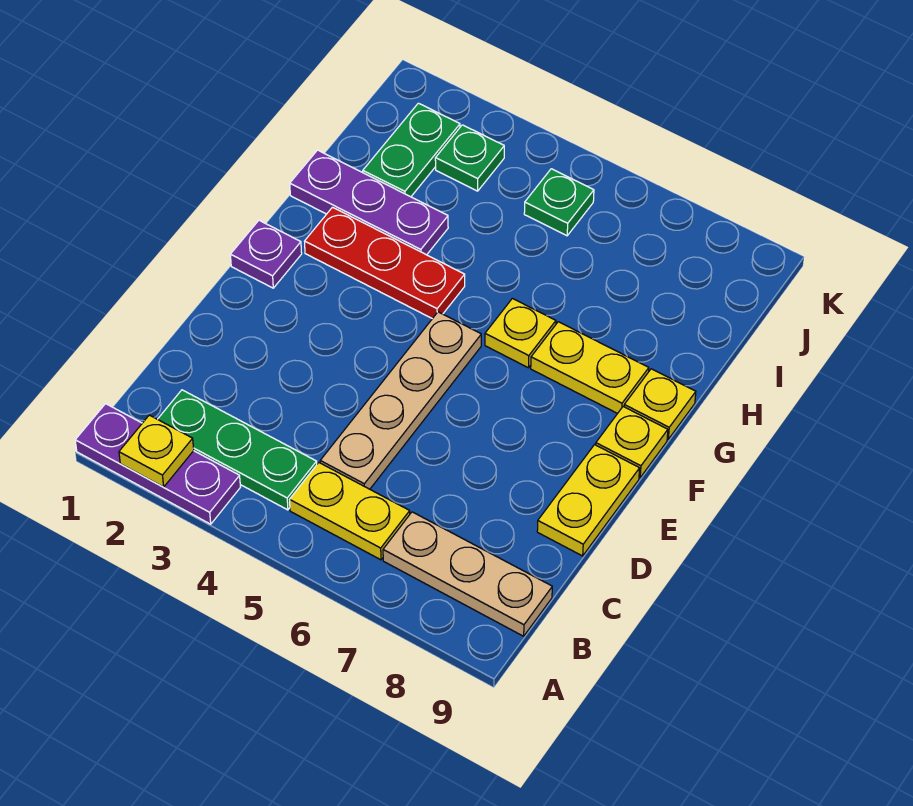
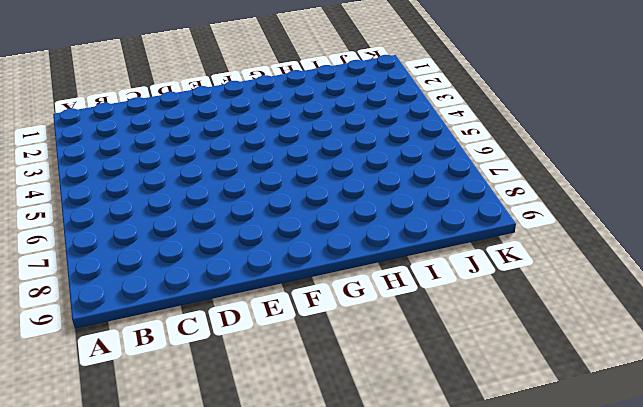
none -> purple plate A1:A3 level 1
none -> green plate B2:B4 level 1
none -> yellow plate B5:B6 level 1

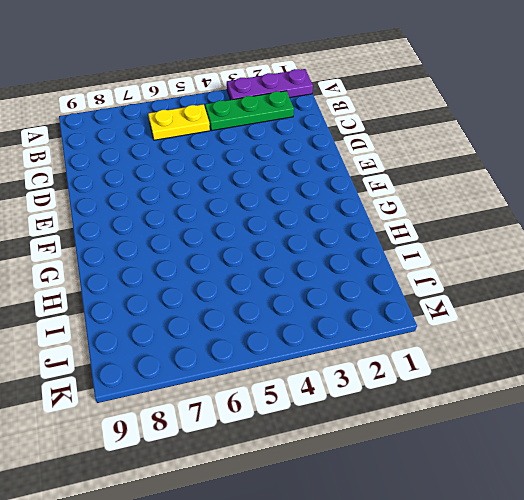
none -> tan plate B7:B9 level 1
none -> tan plate C5:F5 level 1
none -> yellow plate D9:E9 level 1

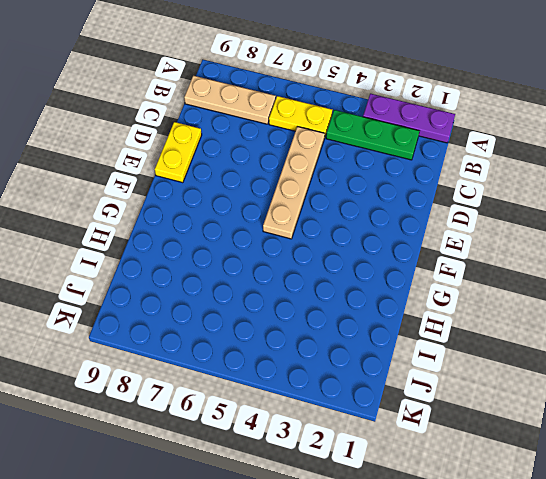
none -> purple plate F1 level 1
none -> yellow plate F9 level 1
none -> red plate G2:G4 level 1

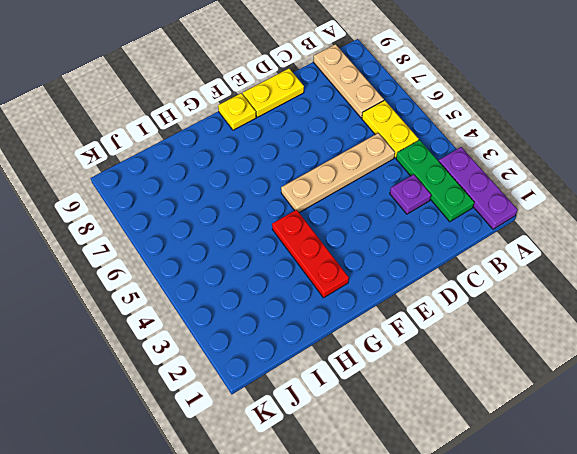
purple plate C3 level 1 -> purple plate F1 level 1
none -> yellow plate G6 level 1
none -> yellow plate G7:G8 level 1
none -> yellow plate G9 level 1

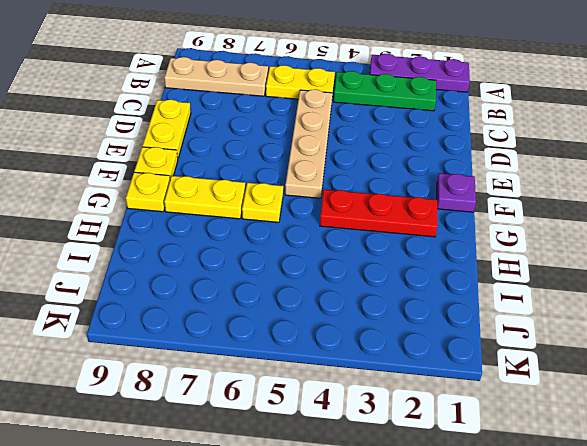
none -> purple plate H1:H3 level 1
none -> green plate I2:J2 level 1
none -> green plate J3 level 1

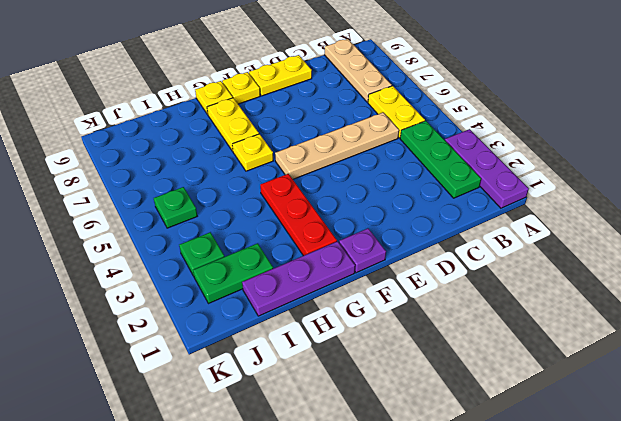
purple plate G1:I1 level 1 -> purple plate H1:H3 level 1
none -> yellow plate A2 level 2

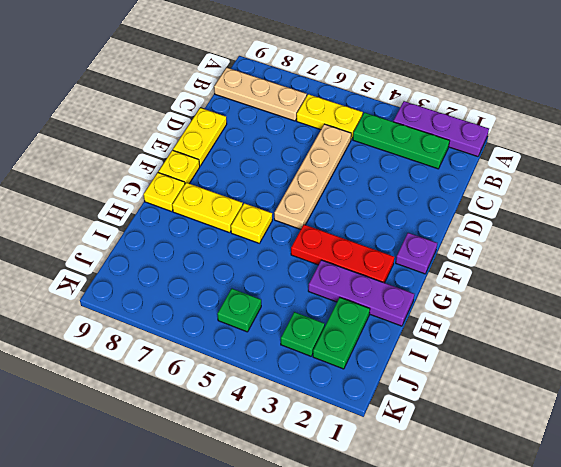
none -> yellow plate A2 level 2

